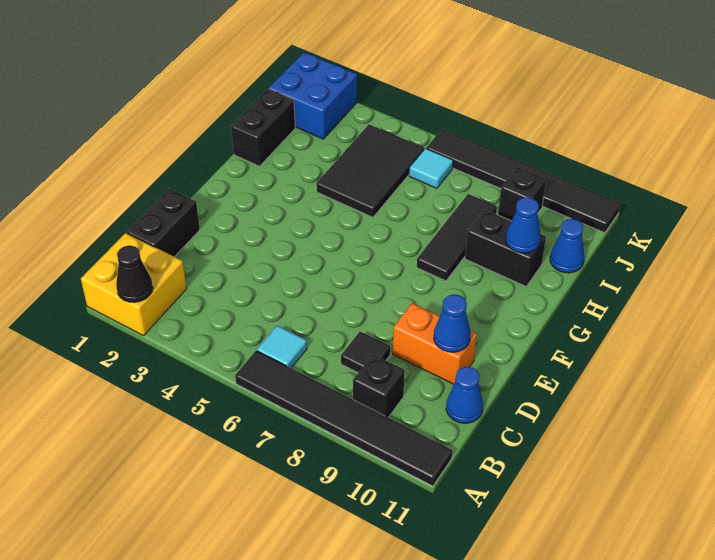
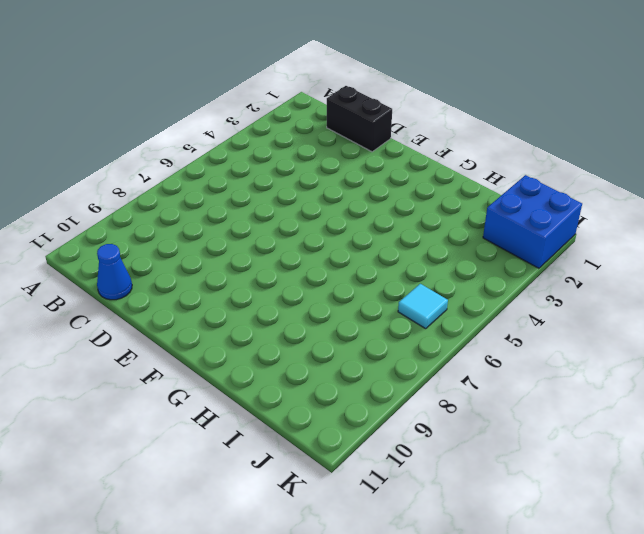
none -> yellow brick A1:B2 level 1
none -> black tile A6:A11 level 1
none -> cyan tile B6 level 1

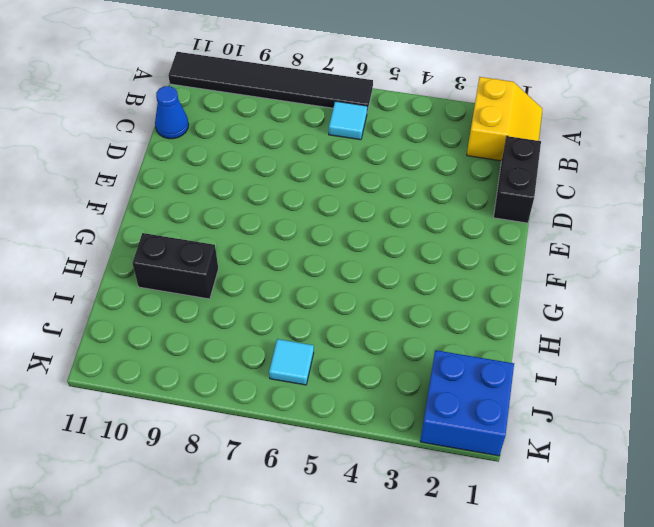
yellow slope A1:B2 level 1 top 2 -> yellow brick A1:B2 level 1
none -> black brick B9 level 1
none -> black tile C8 level 1
none -> orange brick D9:D10 level 1

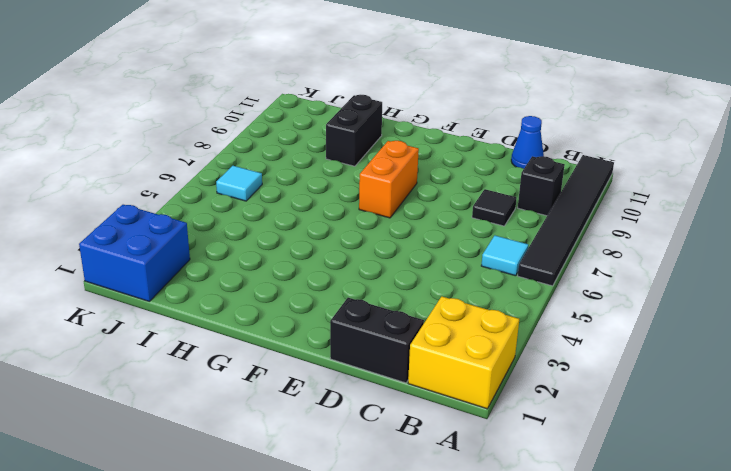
orange brick F7:F8 level 1 -> orange brick D9:D10 level 1
none -> black tile G8:I8 level 1
none -> black brick H1:I1 level 1
none -> black tile H4:J5 level 1

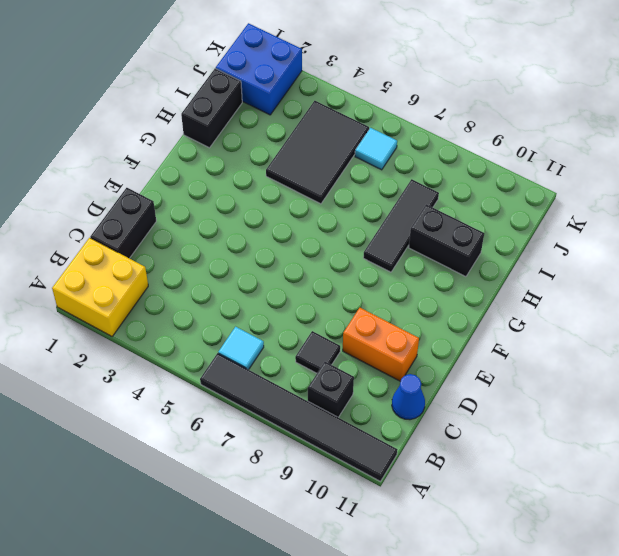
none -> blue cone I11 level 1
none -> black brick J9 level 1
none -> black tile K6:K11 level 1

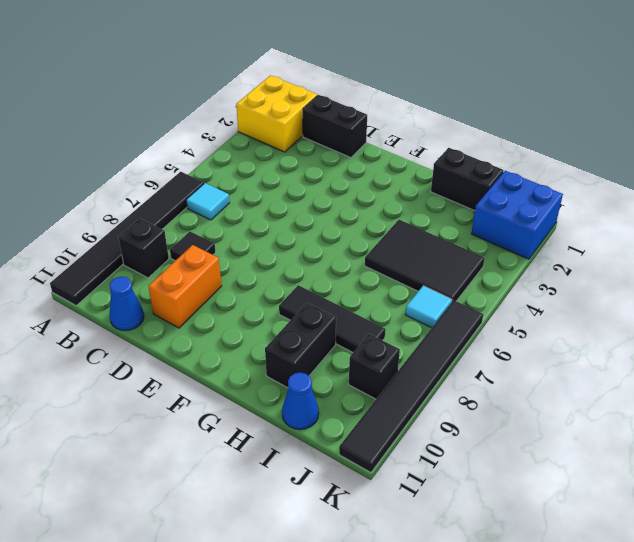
none -> black cone A2 level 2
none -> blue cone D10 level 2
none -> blue cone H10 level 2

